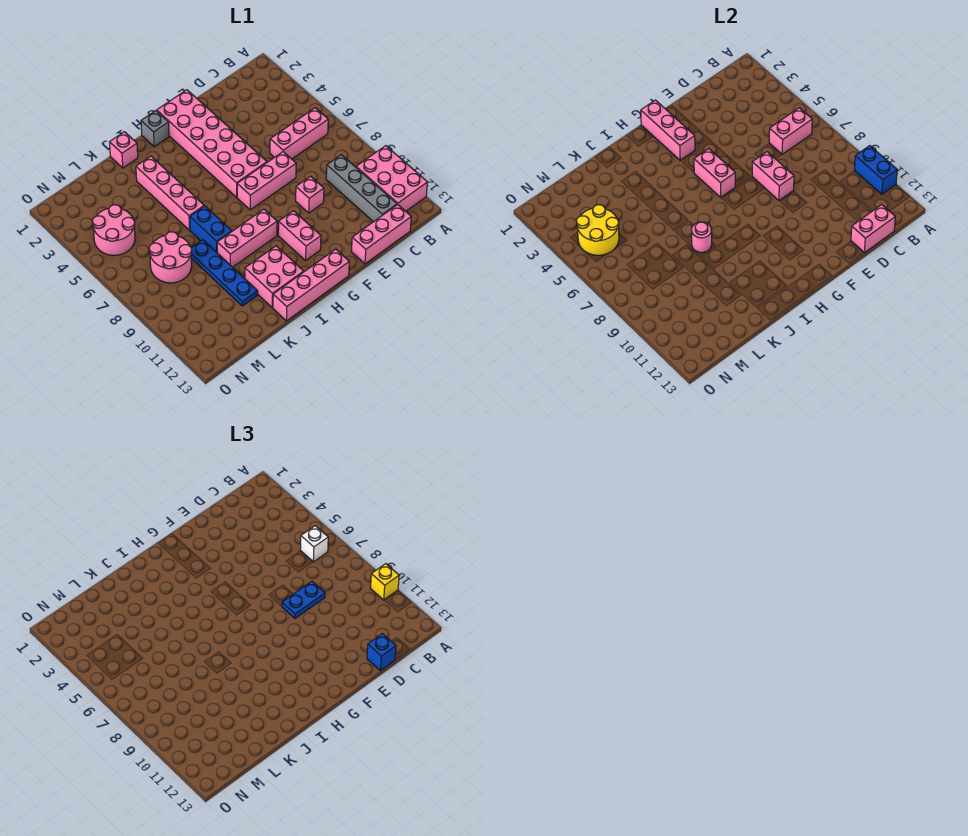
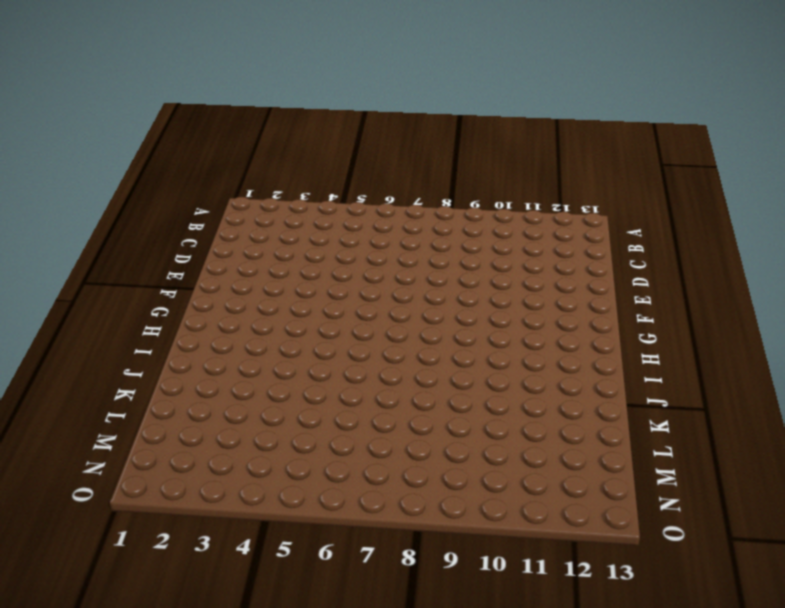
none -> pink brick A10:B12 level 1
none -> pink brick B6:D6 level 1
none -> grey brick C9:C12 level 1
none -> pink brick C13:E13 level 1

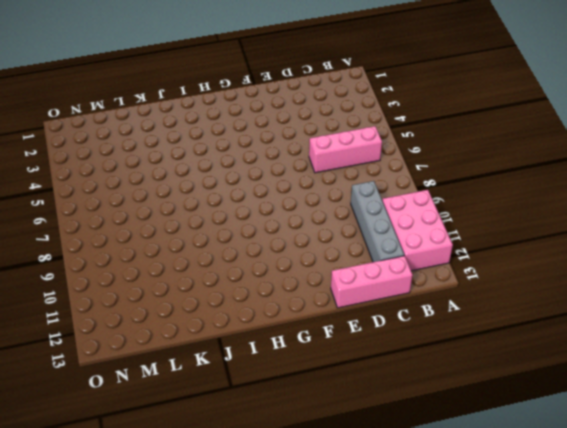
none -> pink brick E7:G7 level 1
none -> pink brick E9 level 1
none -> pink brick F1:G6 level 1
none -> pink brick G10:G11 level 1

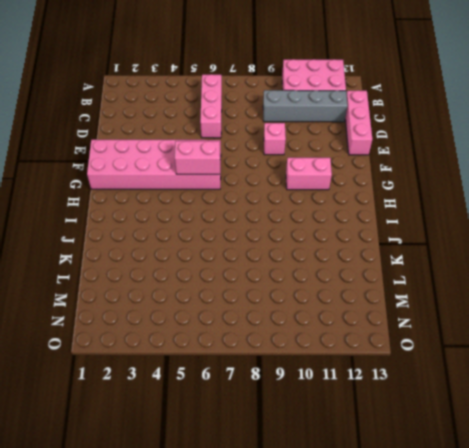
none -> pink brick E7:G7 level 1
none -> pink brick G13:J13 level 1
none -> grey brick H1 level 1
none -> pink brick H9:J9 level 1

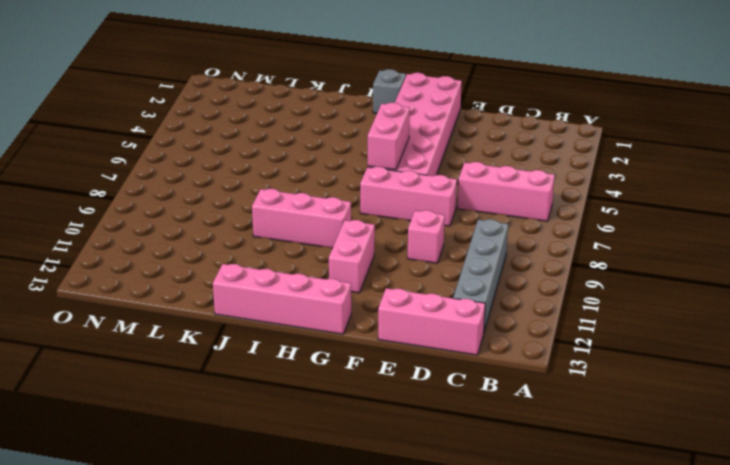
none -> pink brick A10:B12 level 1
none -> pink brick I11:J12 level 1
none -> pink brick J1 level 1
none -> pink brick J3:J6 level 1

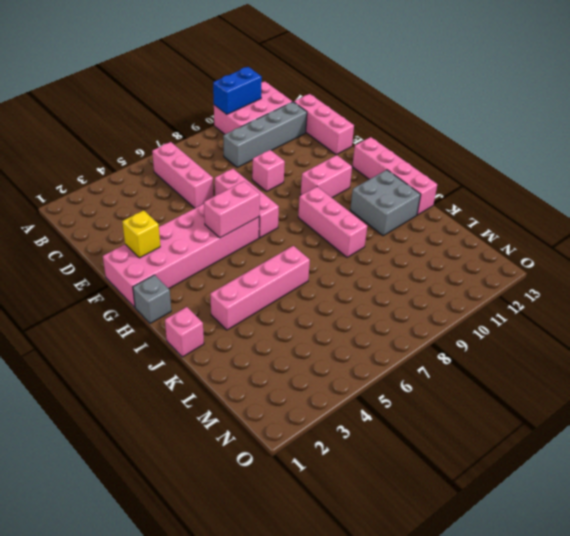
yellow brick F2 level 2 -> yellow brick A10 level 3
grey brick I11:J12 level 1 -> pink brick I11:J12 level 1
none -> blue brick J7:J8 level 1
none -> blue plate K8:K11 level 1
none -> pink round brick L7:M8 level 1
none -> pink round brick M4:N5 level 1

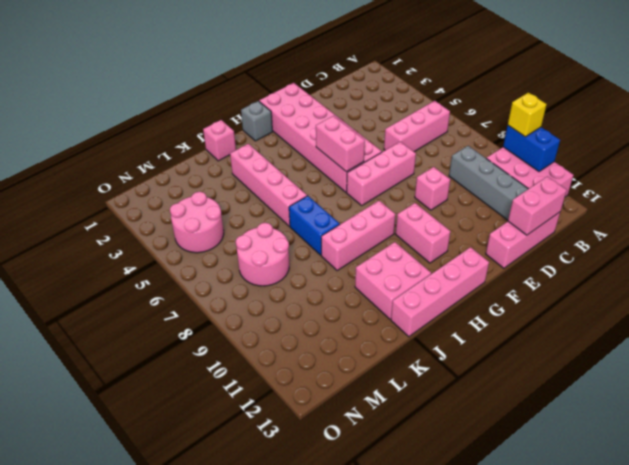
none -> blue plate K8:K11 level 1
none -> pink brick B6:C6 level 2
none -> pink brick E7:E8 level 2
none -> pink brick G1:G3 level 2

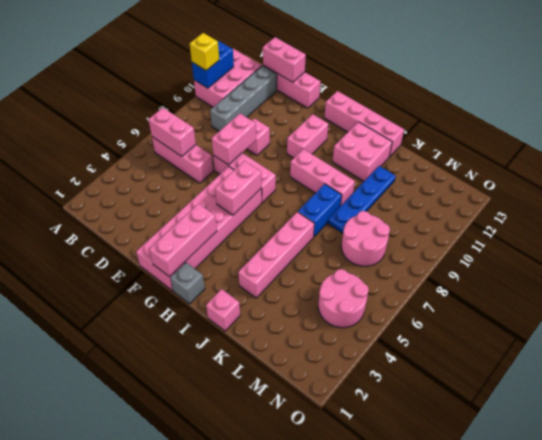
none -> pink round brick J8 level 2
none -> yellow round brick M4:N5 level 2
none -> white brick B6 level 3
none -> blue plate D8:E8 level 3

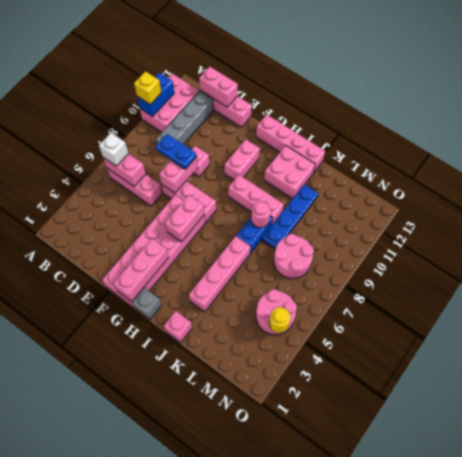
yellow round brick N4 level 2 -> yellow round brick M4:N5 level 2
none -> blue brick D13 level 3

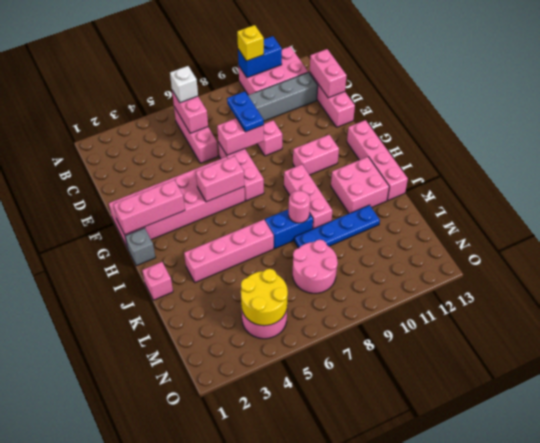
none -> blue brick D13 level 3

